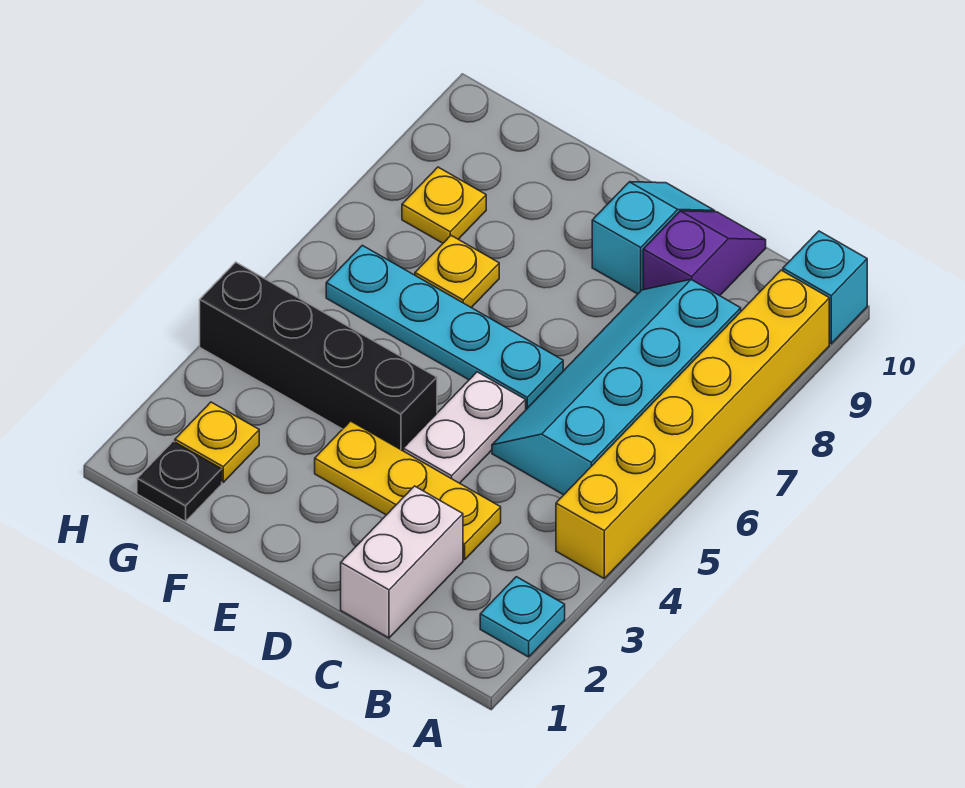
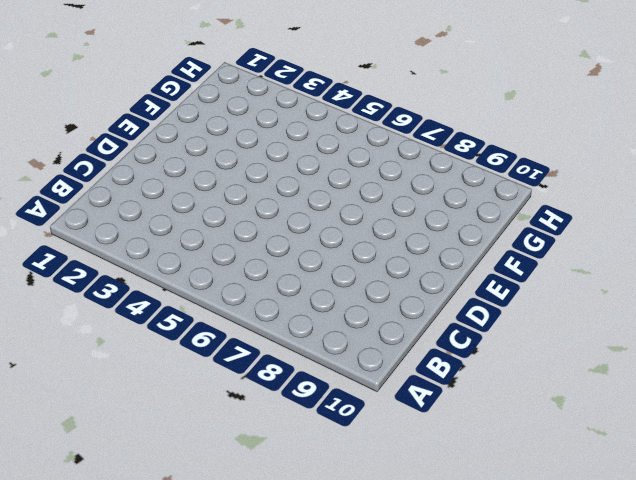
none -> cyan plate A2 level 1
none -> yellow brick A4:A9 level 1
none -> cyan brick A10 level 1

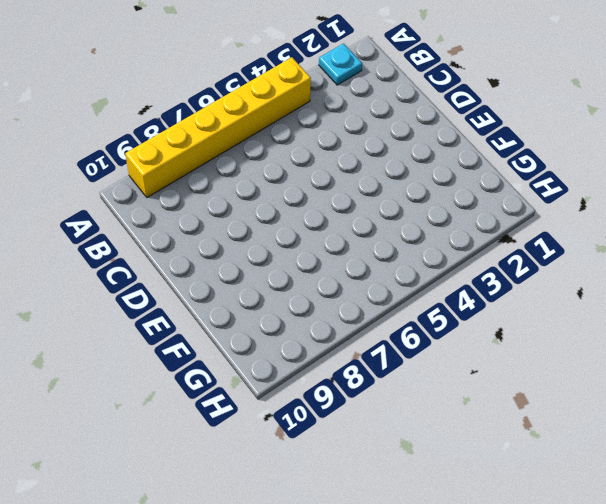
none -> cyan brick A10 level 1
none -> cyan slope B5:C8 level 1 top B
none -> white brick C1:C2 level 1

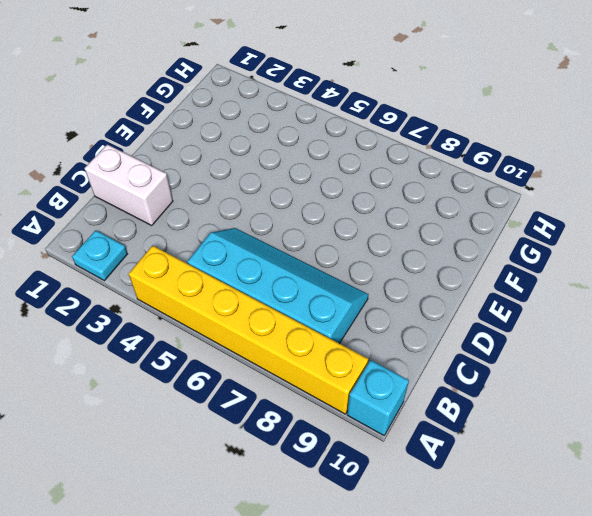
none -> yellow plate C3:E3 level 1
none -> purple slope C9:C10 level 1 top 9
none -> white plate D4:D5 level 1

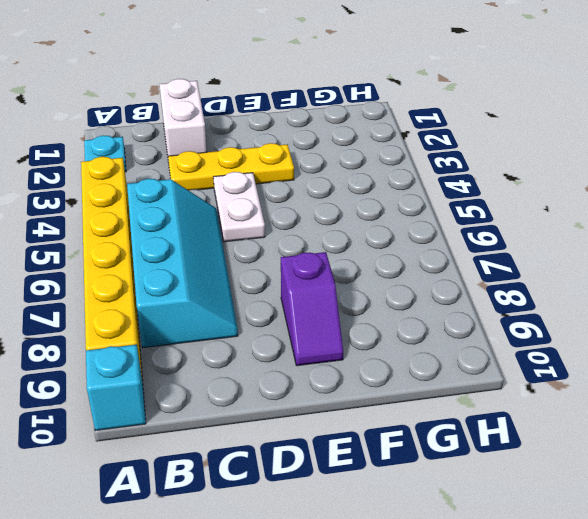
purple slope E8:E9 level 1 top 8 -> purple slope C9:C10 level 1 top 9
none -> cyan plate D6:G6 level 1
none -> cyan slope D9:D10 level 1 top 9
none -> black brick E4:H4 level 1

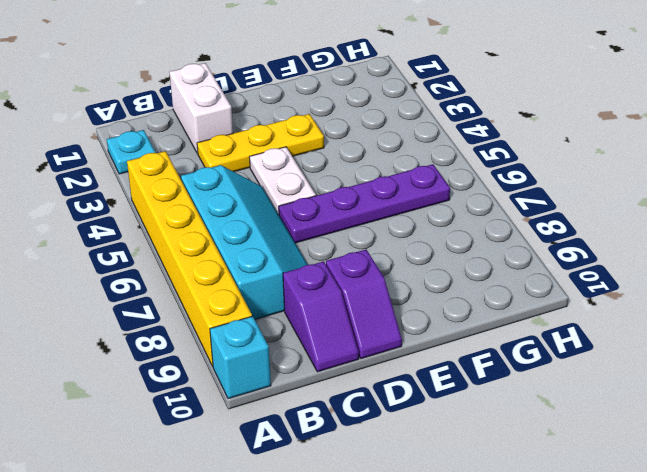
purple plate D6:G6 level 1 -> cyan plate D6:G6 level 1
purple slope D9:D10 level 1 top 9 -> cyan slope D9:D10 level 1 top 9
none -> black brick E4:H4 level 1
none -> yellow plate F7 level 1
none -> black plate G1 level 1

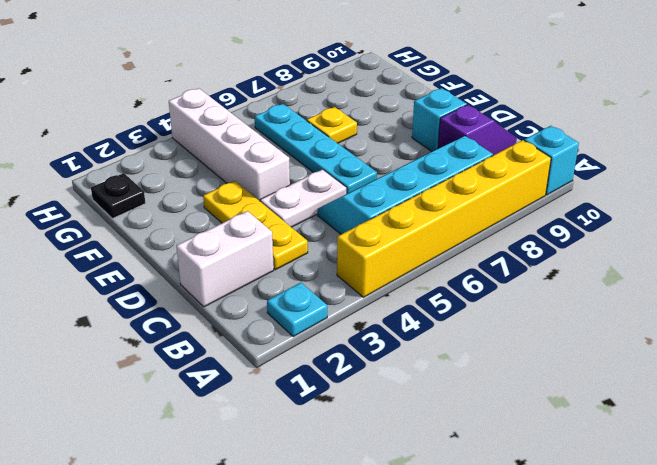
white brick E4:H4 level 1 -> black brick E4:H4 level 1
none -> yellow plate G2 level 1
none -> yellow plate G8 level 1

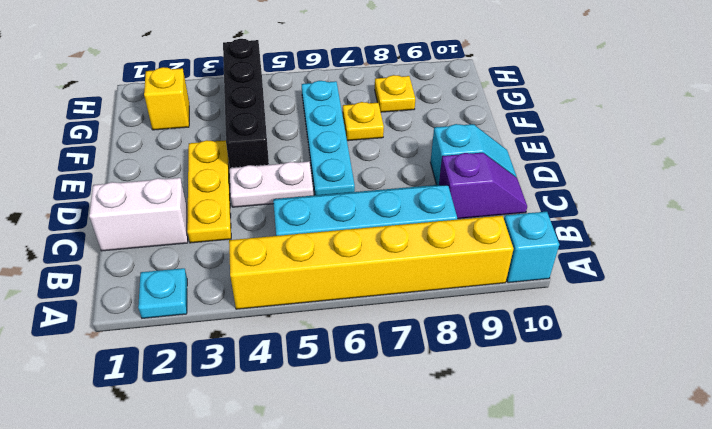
yellow brick G2 level 1 -> yellow plate G2 level 1
none -> black plate G1 level 1

